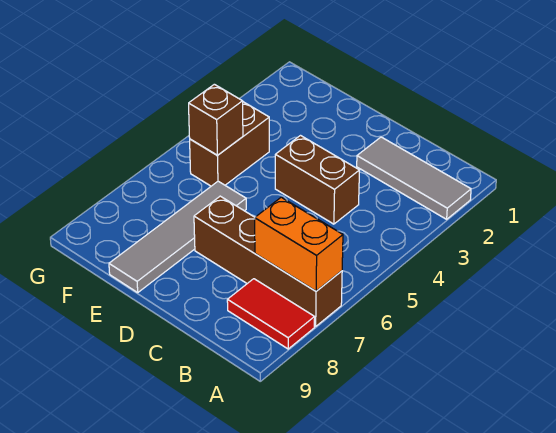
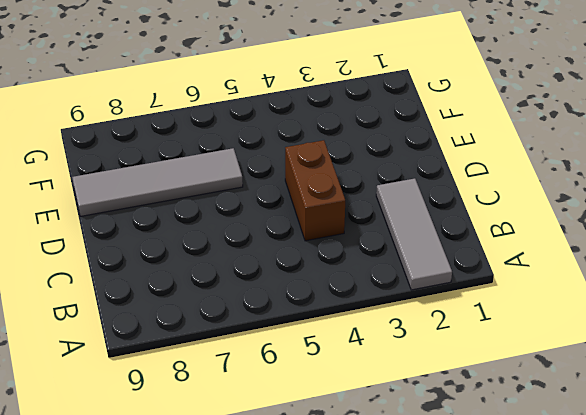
none -> brown brick A7:D7 level 1
none -> red tile A8:B8 level 1

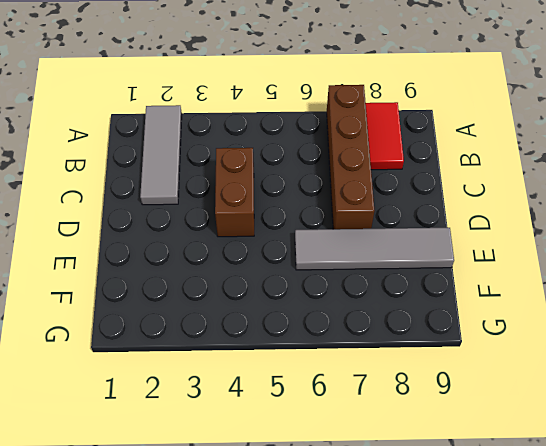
none -> brown brick F4:F5 level 1
none -> orange brick A7:B7 level 2

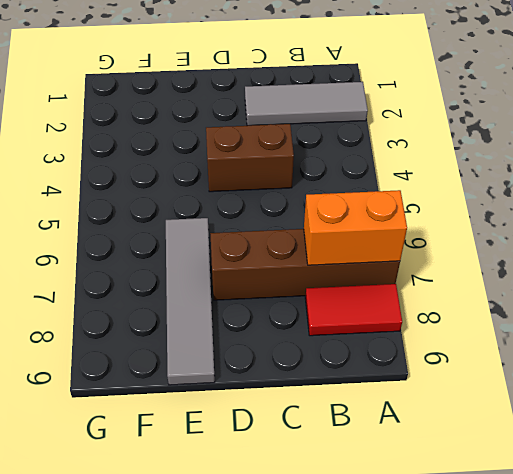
none -> brown brick F4:F5 level 1
none -> brown brick F5 level 2

